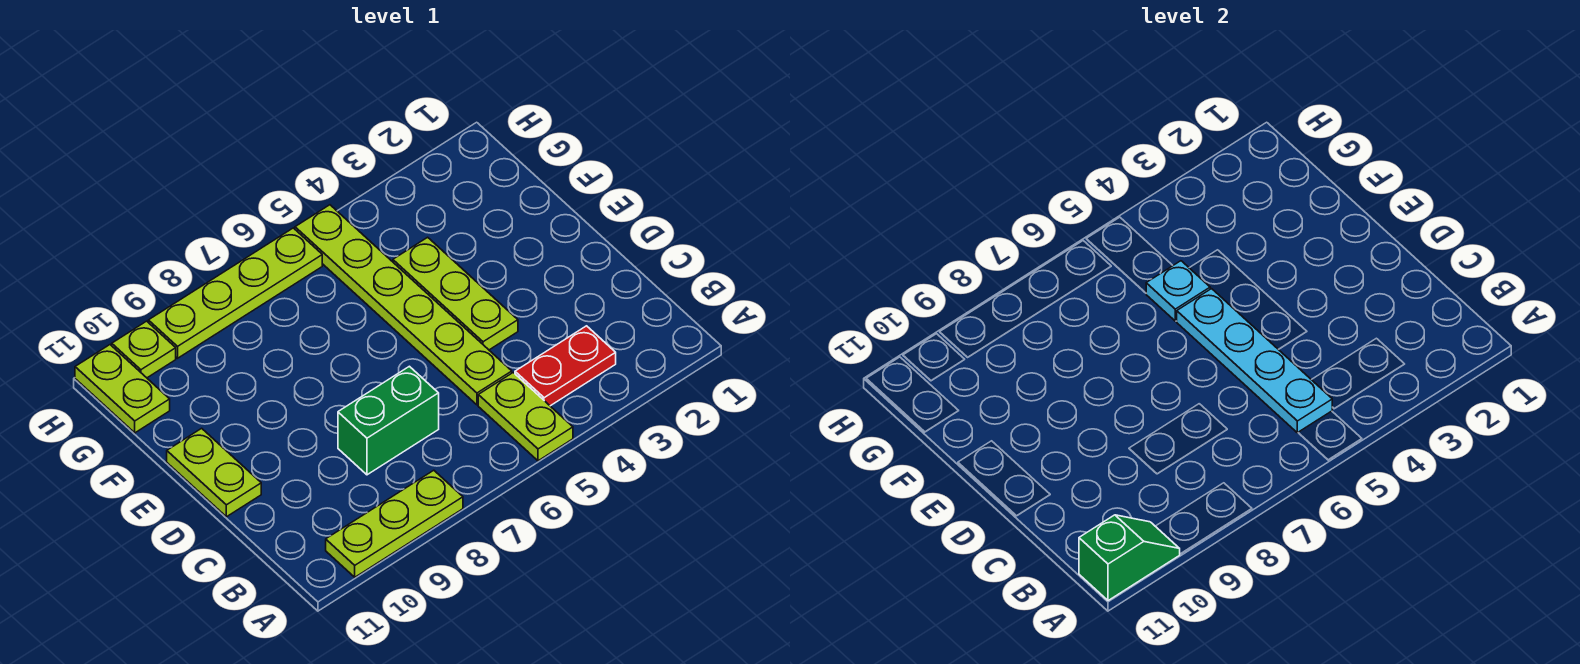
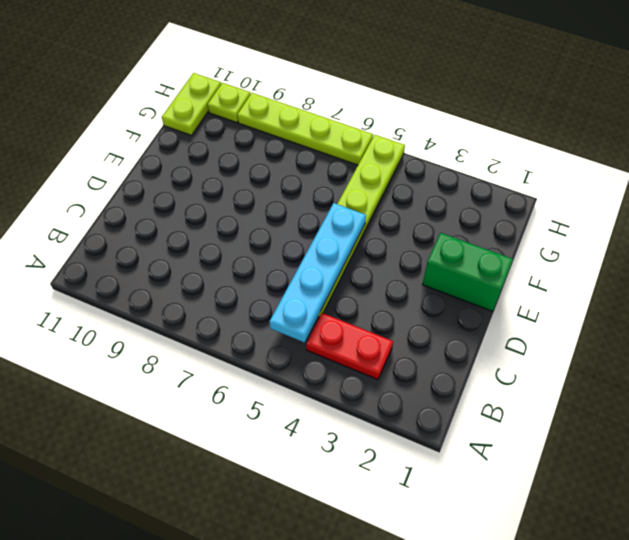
green brick E1:E2 level 1 -> green brick C7:C8 level 1
none -> lime plate A5:B5 level 1
none -> lime plate A8:A10 level 1
none -> lime plate D4:F4 level 1

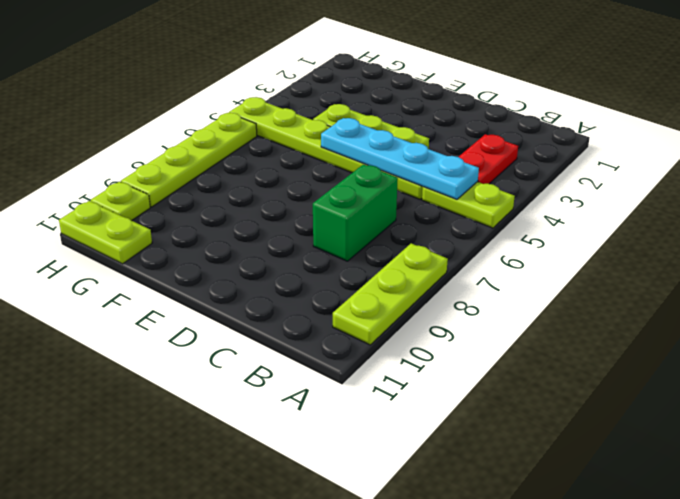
none -> lime plate D11:E11 level 1
none -> green slope A10:A11 level 2 top 11
none -> cyan plate F5 level 2

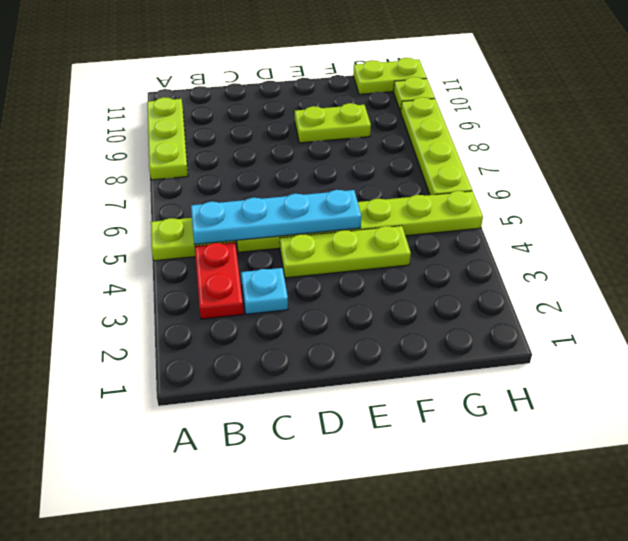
cyan plate C3 level 1 -> cyan plate F5 level 2
lime plate E9:F9 level 1 -> lime plate D11:E11 level 1
none -> green brick C7:C8 level 1
none -> green slope A10:A11 level 2 top 11

